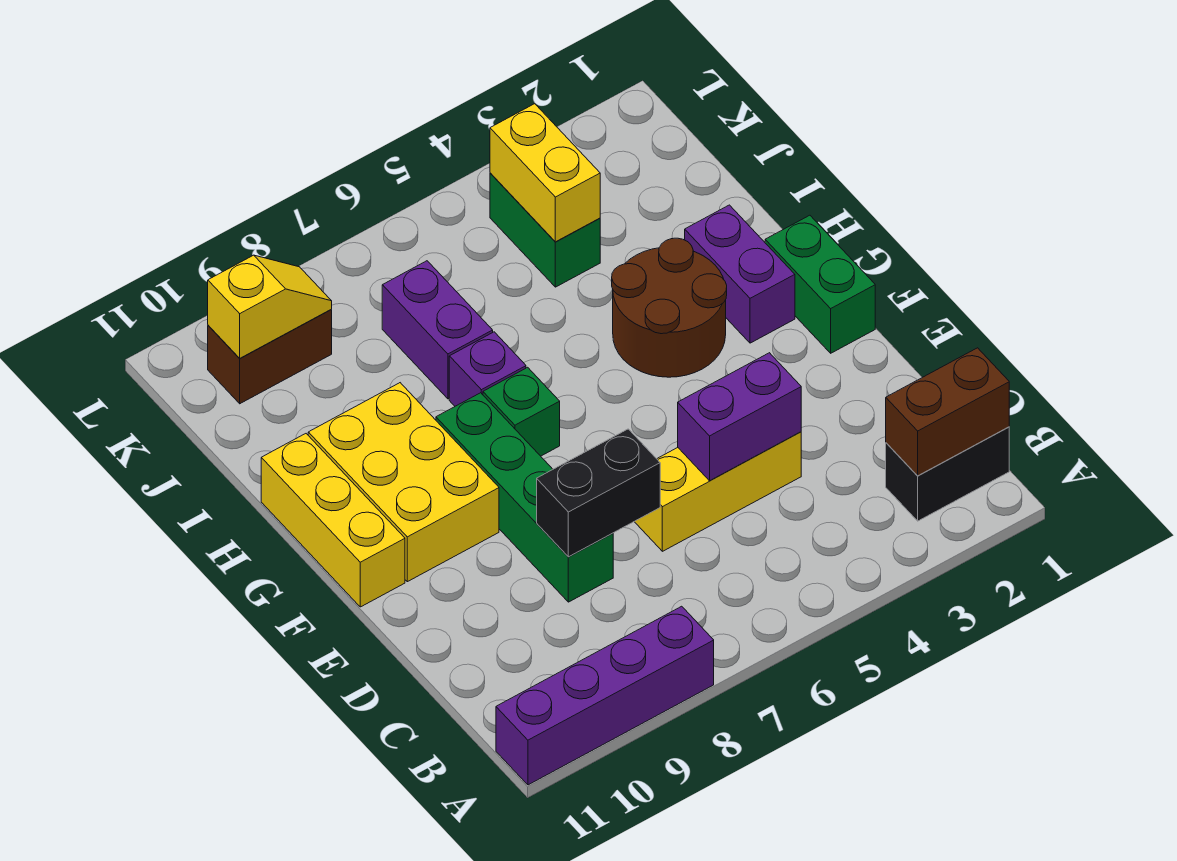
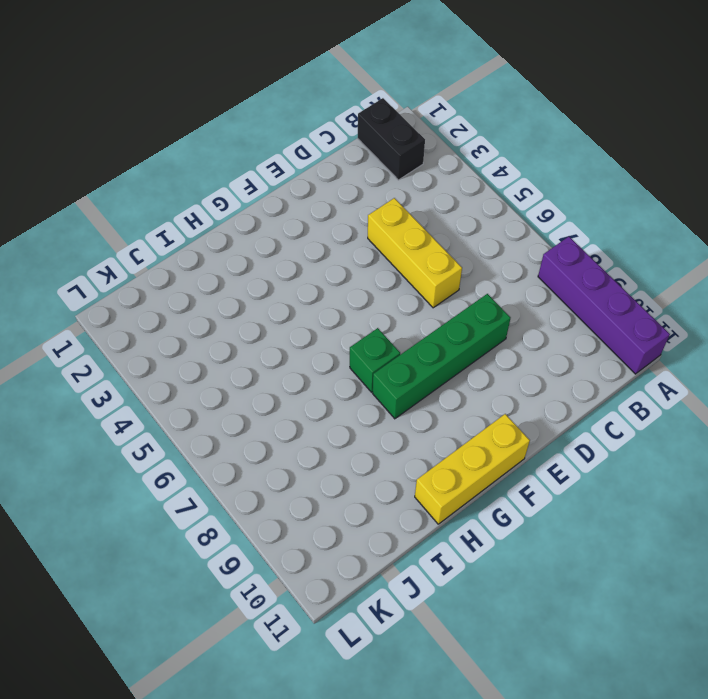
none -> green brick F1:G1 level 1
none -> yellow brick F9:H10 level 1
none -> purple brick G2:H2 level 1

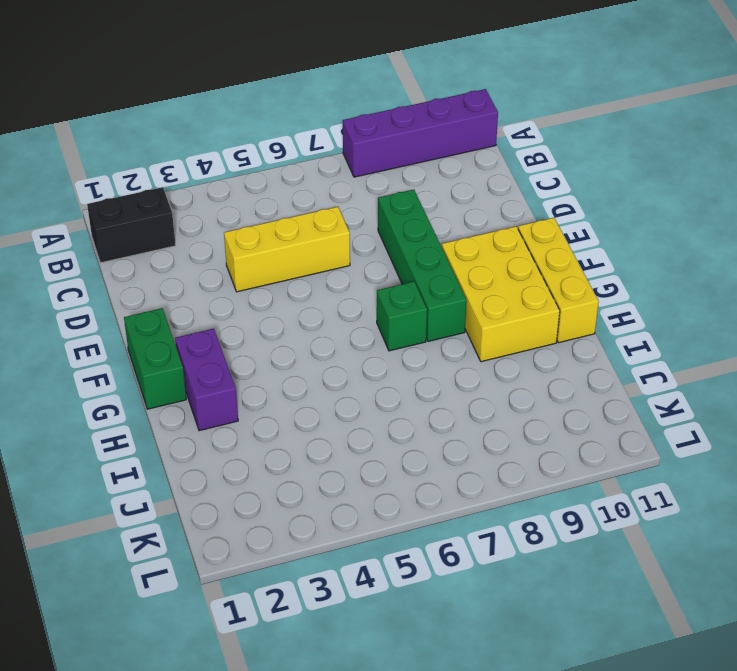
none -> brown round brick G3:H4 level 1
none -> purple brick H7 level 1
none -> purple brick I7:J7 level 1

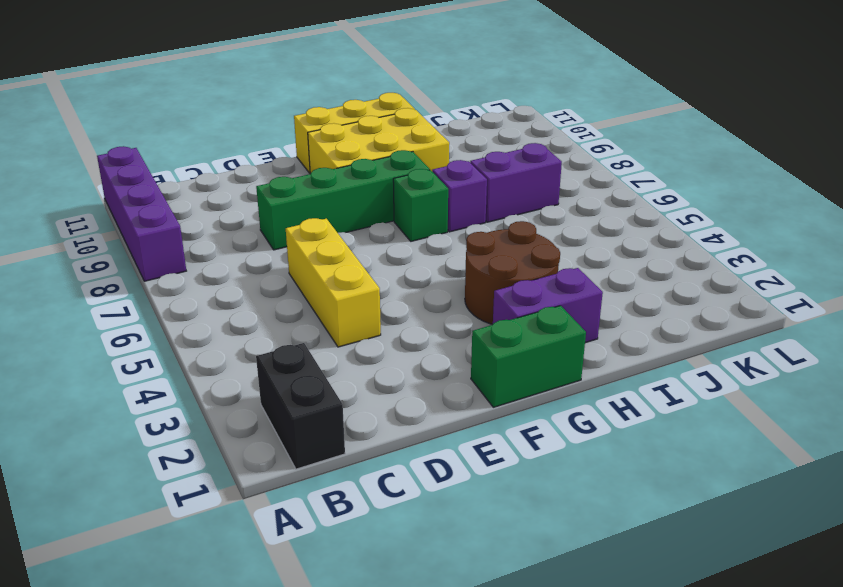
none -> green brick J4:K4 level 1
none -> brown brick K9:K10 level 1
none -> brown brick B1:B2 level 2

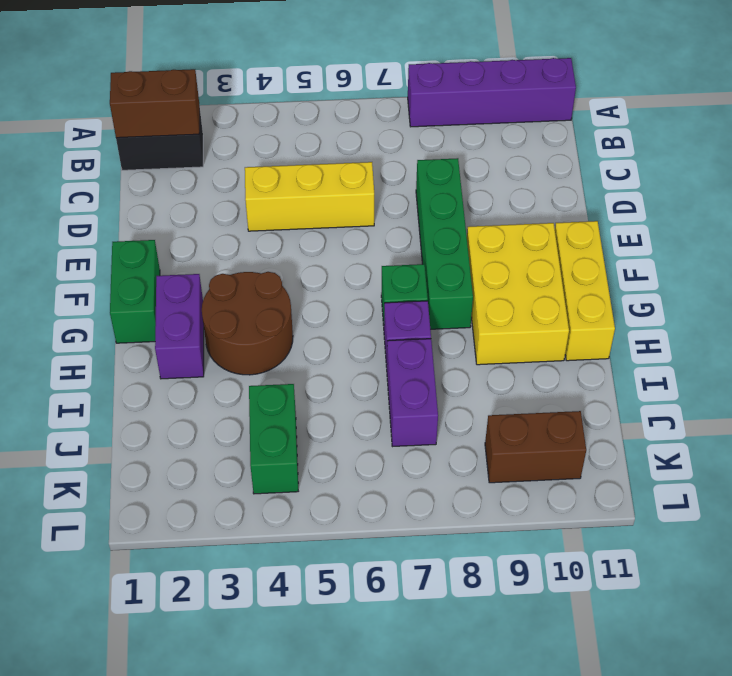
none -> purple brick D4:D5 level 2
none -> black brick D7:D8 level 2
none -> yellow brick J4:K4 level 2

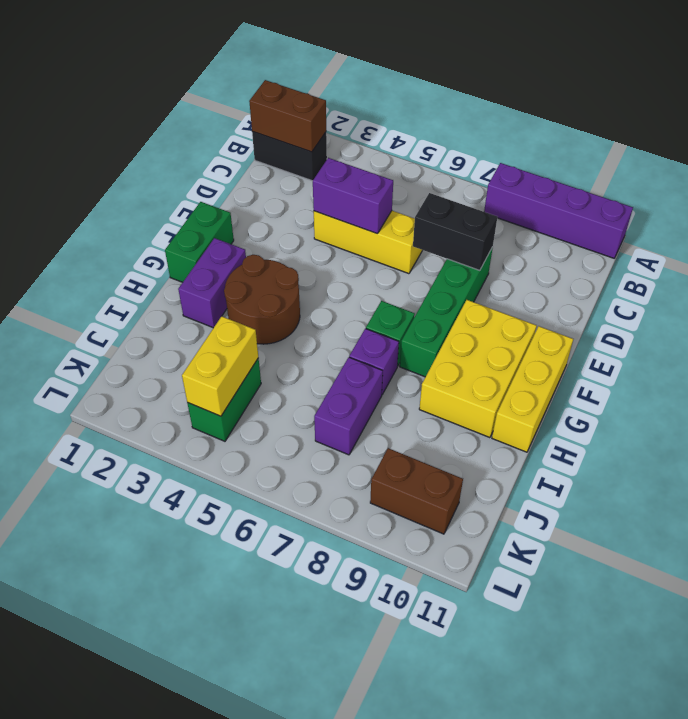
none -> yellow slope K9:K10 level 2 top 10

